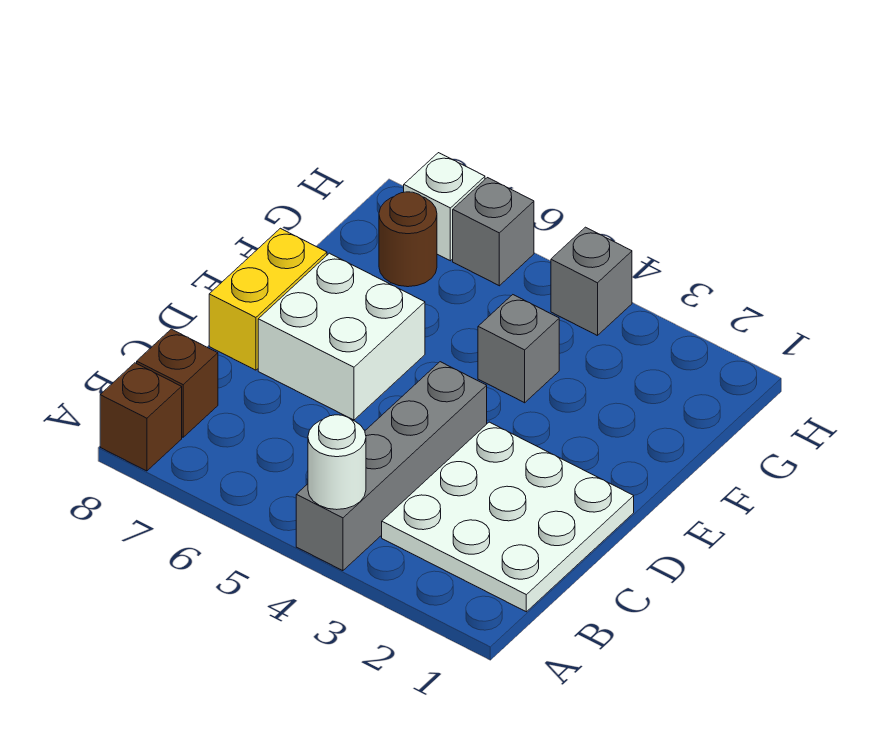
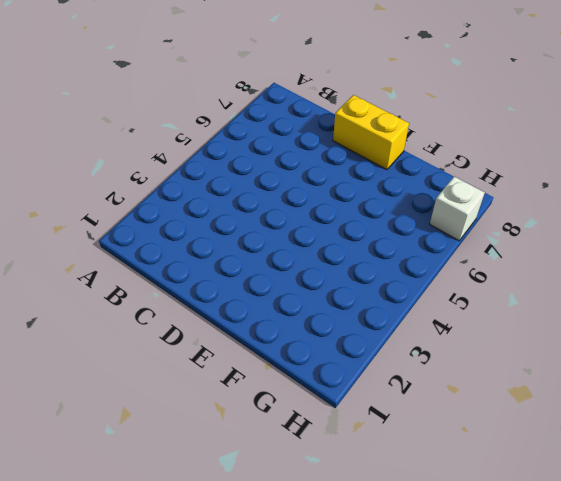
none -> grey brick A4:D4 level 1
none -> brown brick A8 level 1
none -> white plate B1:D3 level 1

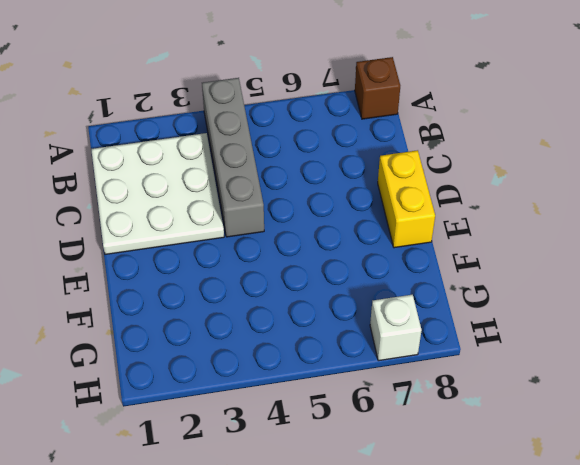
none -> brown brick B8 level 1
none -> white brick D6:E7 level 1
none -> grey brick F4 level 1

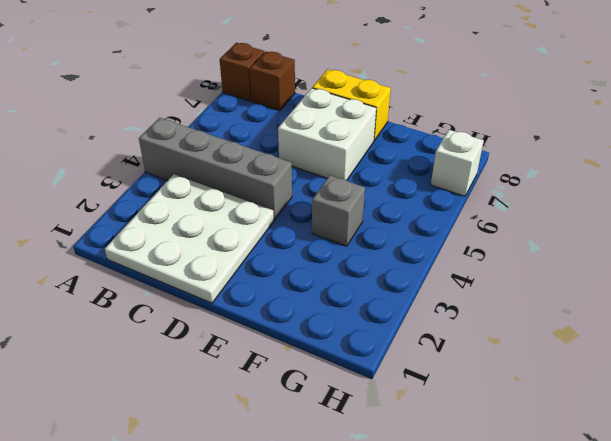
none -> brown round brick G7 level 1
none -> grey brick H4 level 1
none -> grey brick H6 level 1

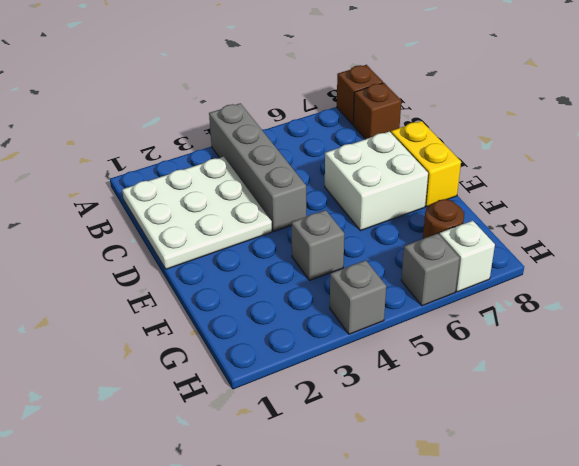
none -> white round brick A4 level 2

